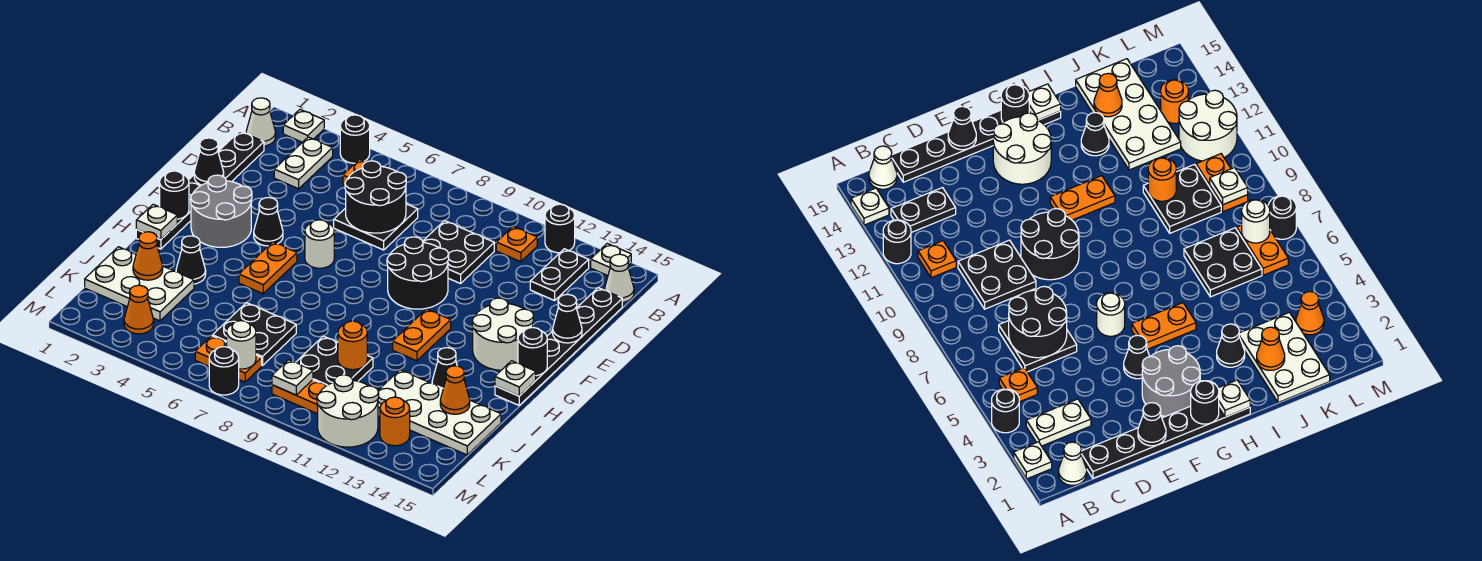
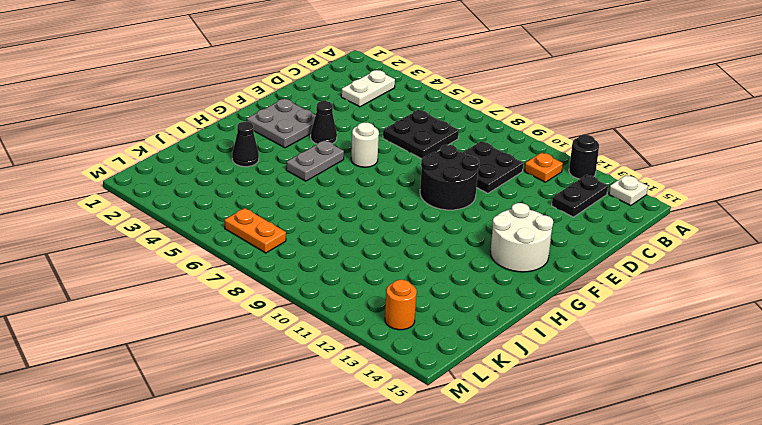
grey plate F2:G3 level 1 -> grey round brick F2:G3 level 1
grey plate G5:H5 level 1 -> orange plate G5:H5 level 1
none -> white plate A2 level 1
none -> black round brick A4 level 1
none -> white cone B1 level 1
none -> orange plate B5 level 1

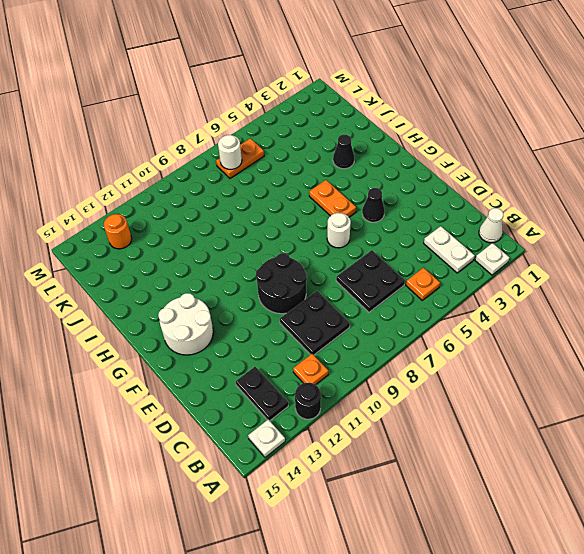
none -> black round brick A4 level 1
none -> white cone B15 level 1
none -> black plate C1:H1 level 1
none -> black plate C15:H15 level 1

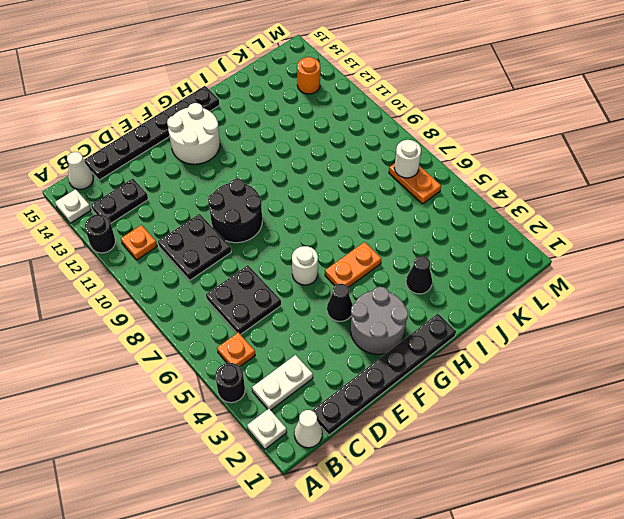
none -> orange plate G11:H11 level 1
none -> black cone I13 level 1
none -> white plate J1:K3 level 1
none -> black plate J6:K7 level 1

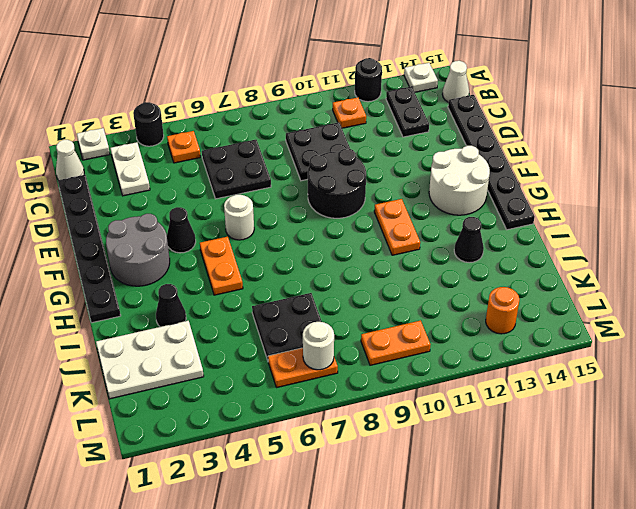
none -> black plate J9:K10 level 1
none -> white plate J12:K15 level 1
none -> orange cone L3 level 1
none -> white round brick L11:M12 level 1

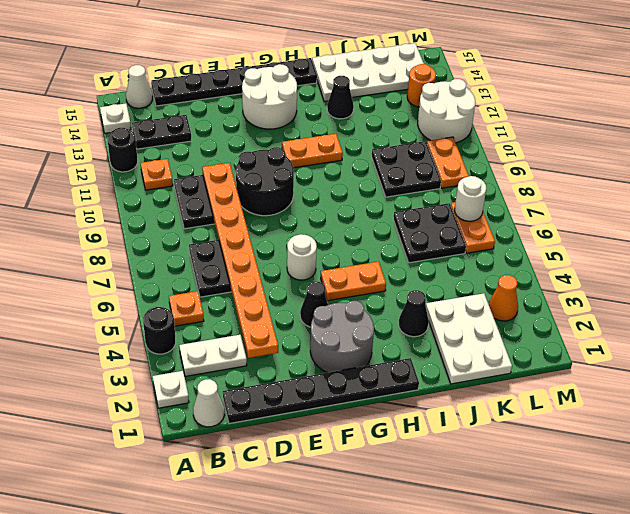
orange plate D3:D10 level 2 -> black round brick C6:D7 level 2
white plate I14:L15 level 1 -> white plate J12:K15 level 1
none -> black round brick M7 level 1
none -> black cone E1 level 2
none -> black cone E15 level 2
none -> black round brick G1 level 2

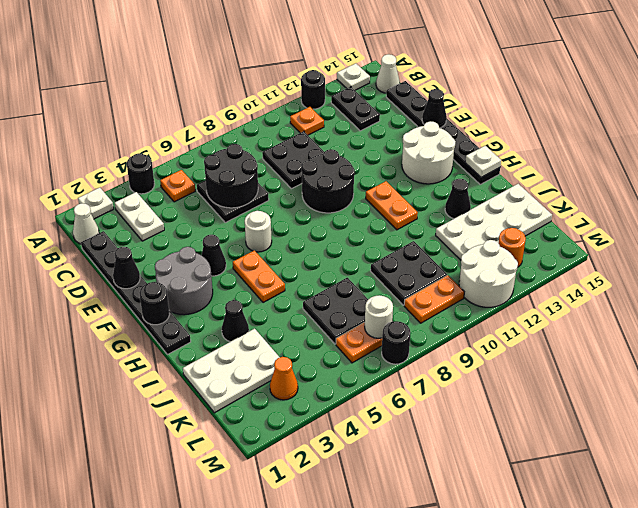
none -> black round brick G15 level 2
none -> white plate H1 level 2
none -> orange cone J2 level 2
none -> orange round brick J10 level 2

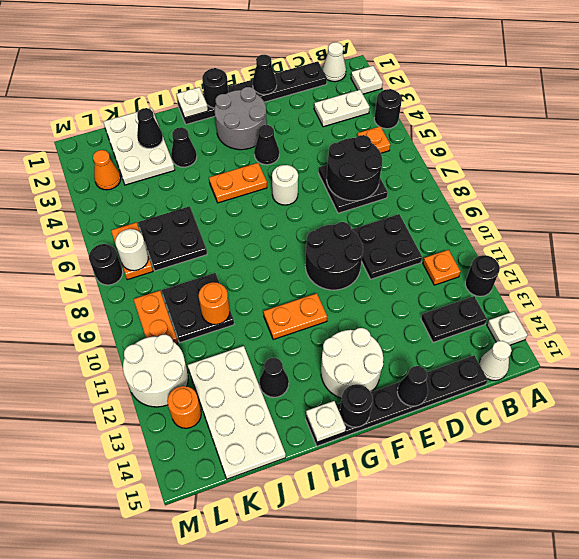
black cone J2 level 2 -> orange cone J2 level 2
none -> orange cone J14 level 2
none -> white plate L9 level 2

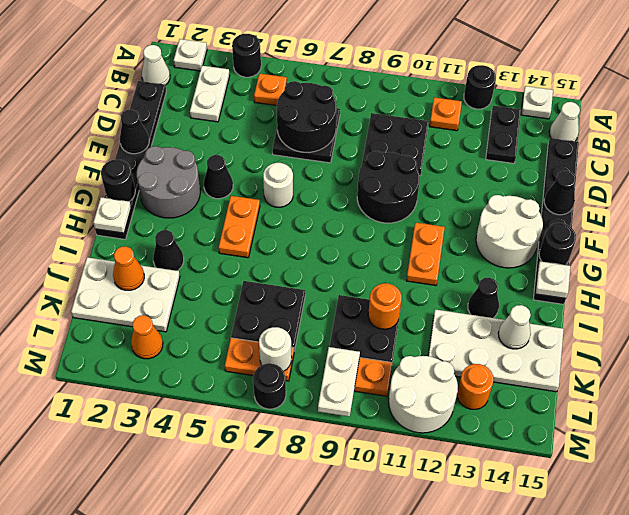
white cone J14 level 2 -> orange cone J14 level 2
white plate L9:M9 level 2 -> white plate L9 level 2

